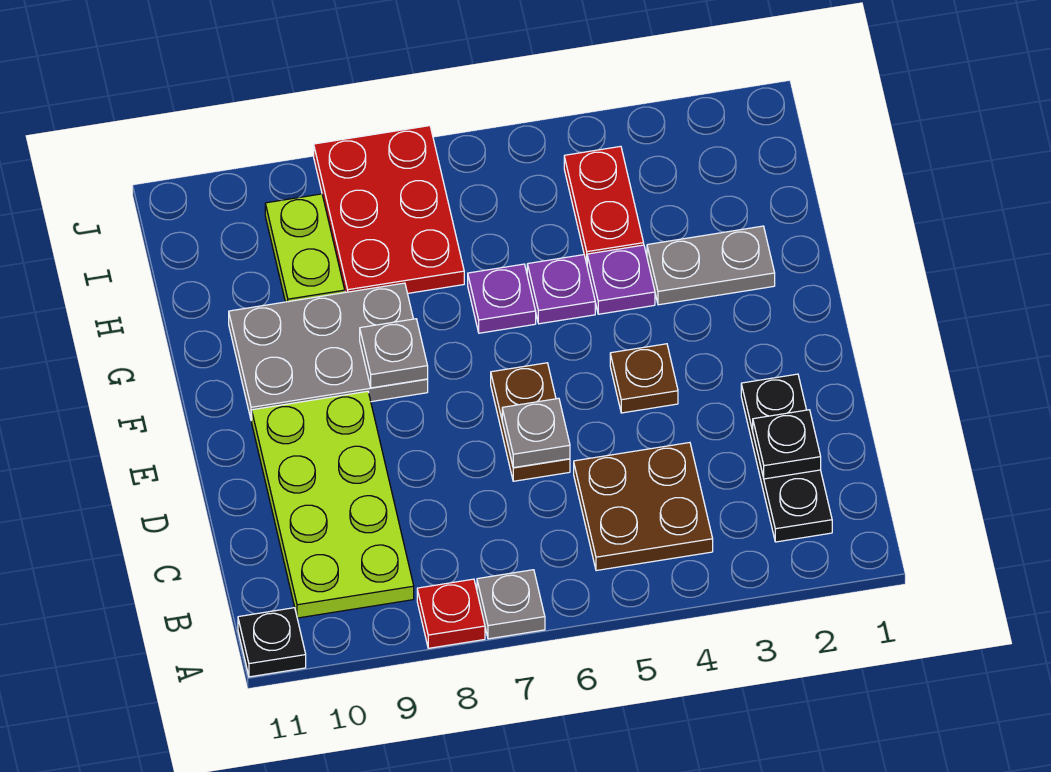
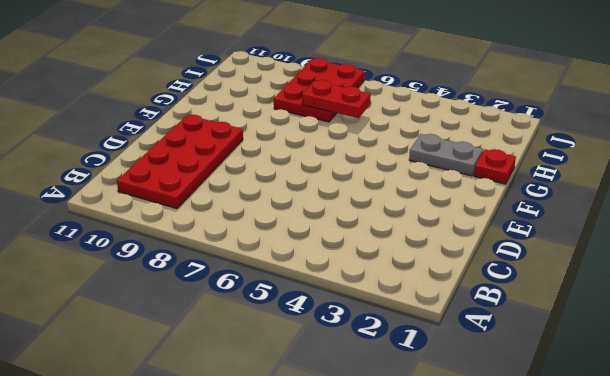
red plate B9:E10 level 1 -> lime plate B9:E10 level 1
red plate G1 level 1 -> red plate A8 level 1
red plate H6:H7 level 2 -> red plate H4:I4 level 1
none -> grey plate A7 level 1
none -> black plate A11 level 1
none -> black plate B2:D2 level 1

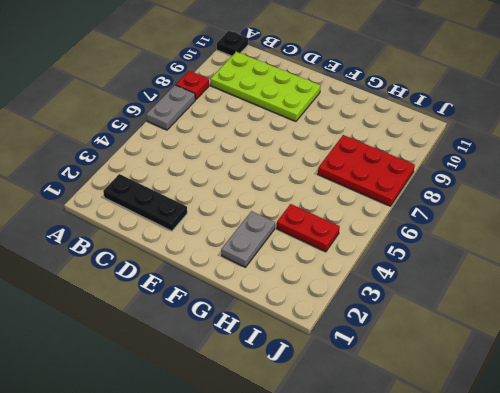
grey plate A6:A7 level 1 -> grey plate A7 level 1
none -> brown plate B4:C5 level 1
none -> brown plate D6:E6 level 1
none -> brown plate E4 level 1

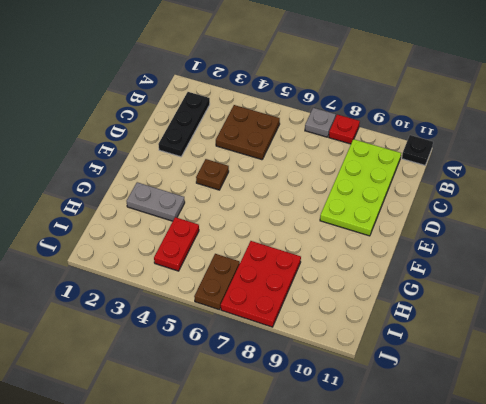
brown plate I6:J6 level 1 -> brown plate D6:E6 level 1
none -> grey plate F8:G10 level 1
none -> purple plate G4 level 1
none -> purple plate G5 level 1

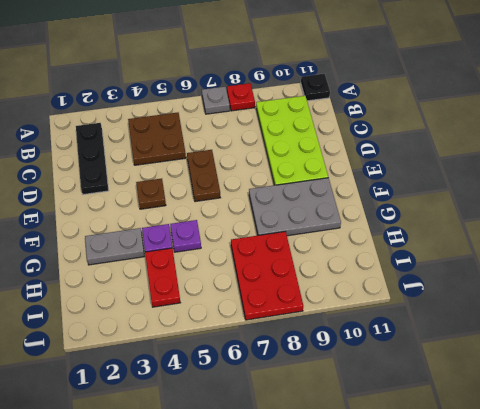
none -> purple plate G6 level 1
none -> lime plate H9:I9 level 1
none -> black plate C2 level 2

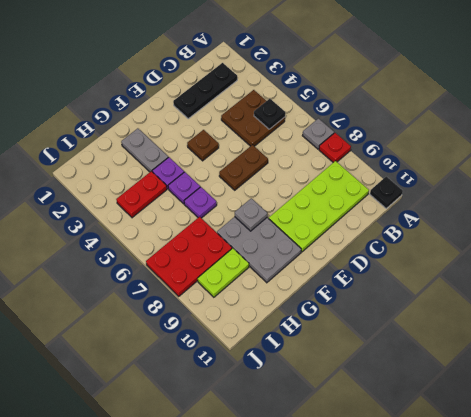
black plate B5 level 2 -> black plate C2 level 2
none -> grey plate D6 level 2

